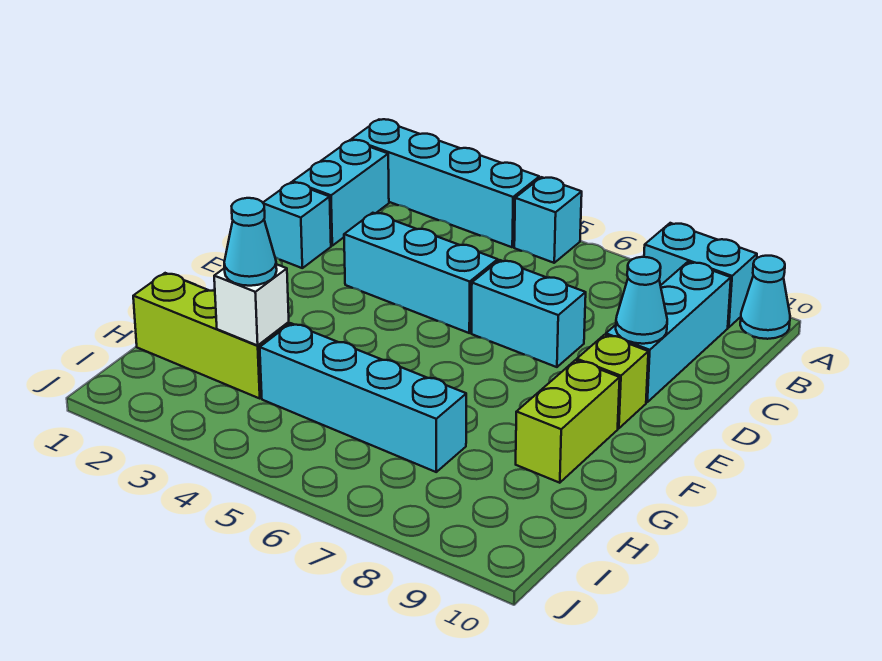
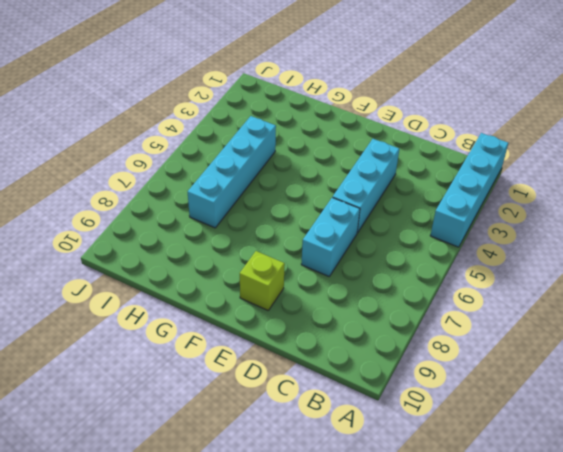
none -> cyan brick A5 level 1
none -> cyan brick A8:A9 level 1
none -> cyan cone A10 level 1

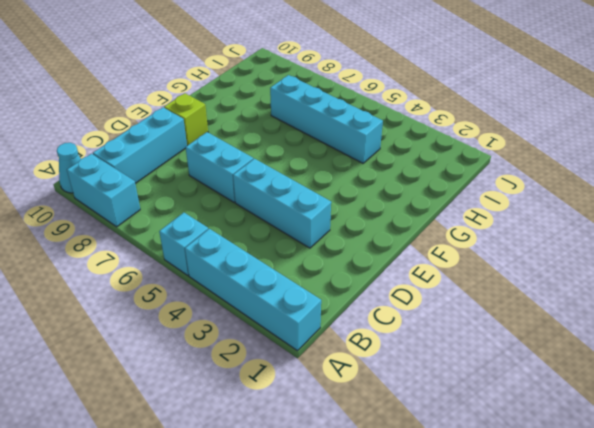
none -> cyan brick B1:C1 level 1
none -> cyan brick D1 level 1
none -> lime brick F9:G9 level 1

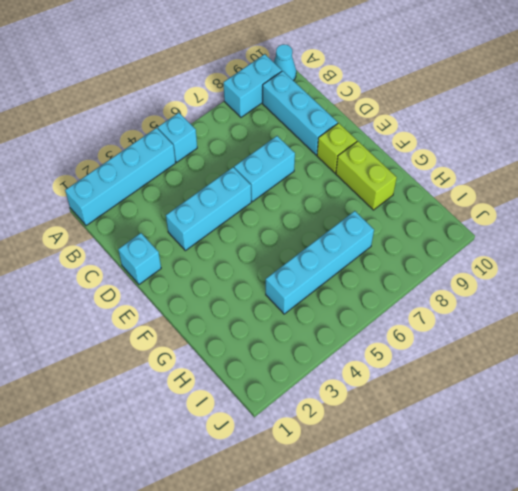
none -> cyan brick B1:C1 level 1
none -> lime brick H1:H3 level 1
none -> cyan cone D9 level 2

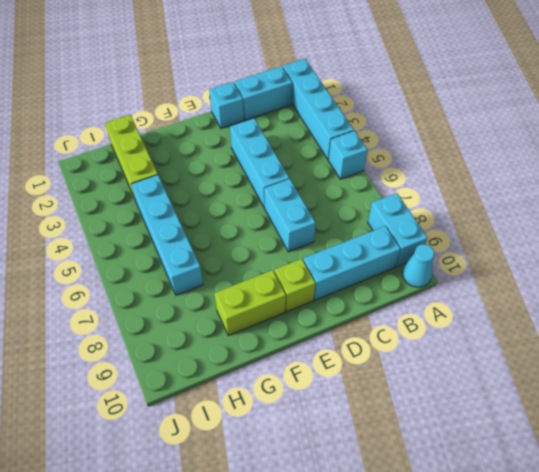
none -> cyan cone D9 level 2
none -> white brick H3 level 2
none -> cyan cone H3 level 3

